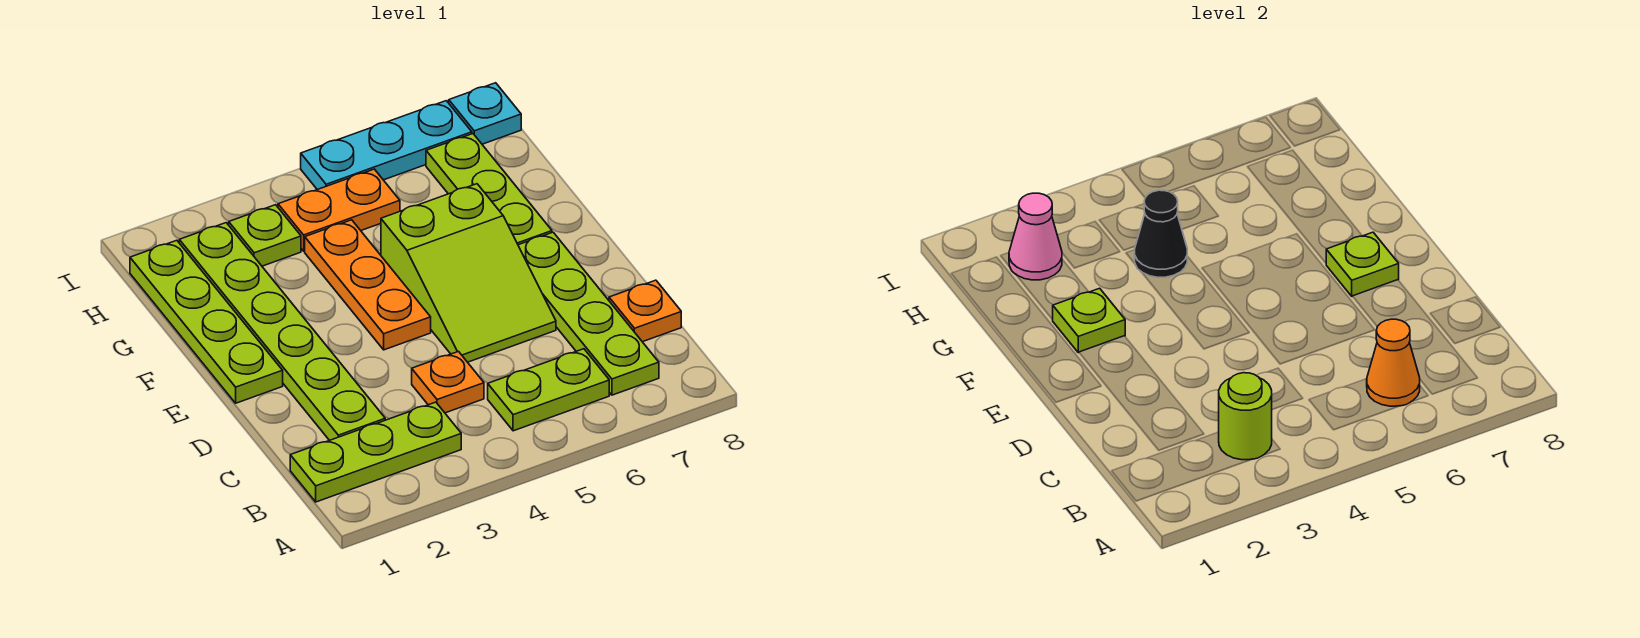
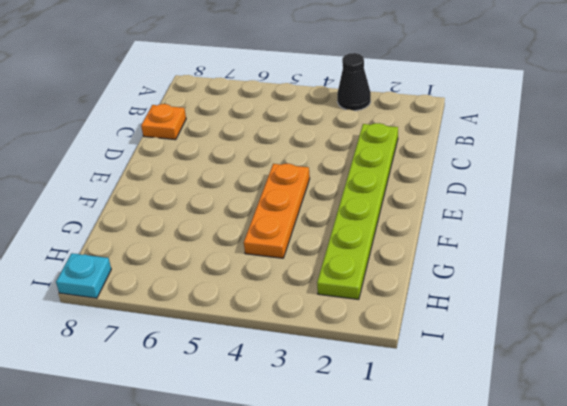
black cone A3 level 1 -> black cone G4 level 2
none -> lime plate B1:B3 level 1
none -> lime plate B5:B6 level 1
none -> lime plate B7:E7 level 1

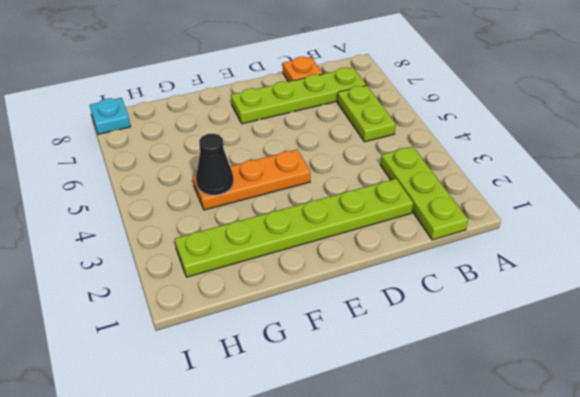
none -> orange plate C4 level 1
none -> lime slope D5:F6 level 1 top F
none -> lime plate E1:H1 level 1

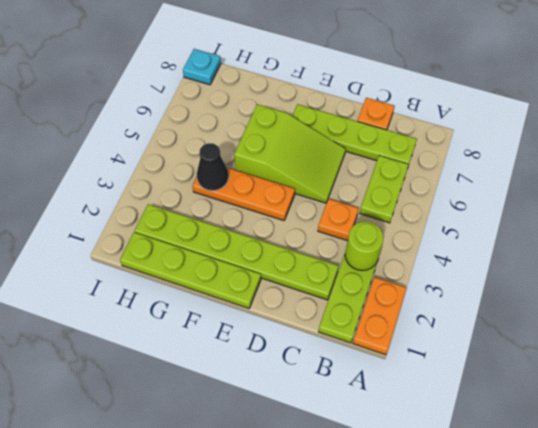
orange plate A1:A2 level 1 -> orange plate H4:H5 level 1
none -> lime plate F7:H7 level 1
none -> lime plate H3 level 1
none -> cyan plate I5:I7 level 1

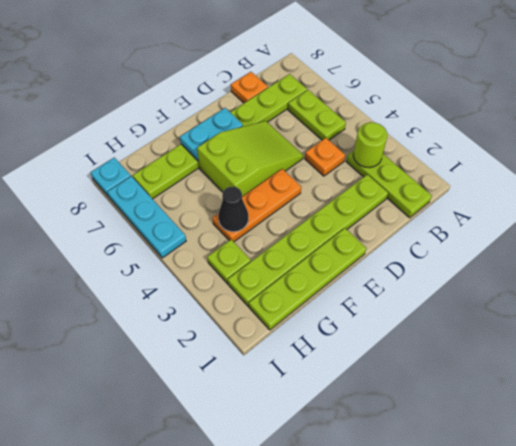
cyan plate E7:F7 level 2 -> lime plate E7 level 2
none -> orange plate H4:H5 level 1
none -> orange cone B6 level 2
none -> lime plate F2 level 2

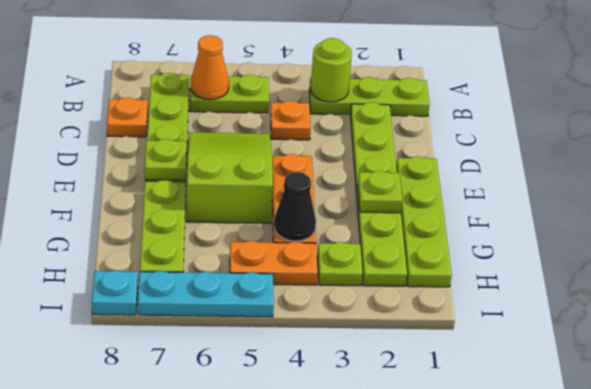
none -> pink cone H2 level 2

